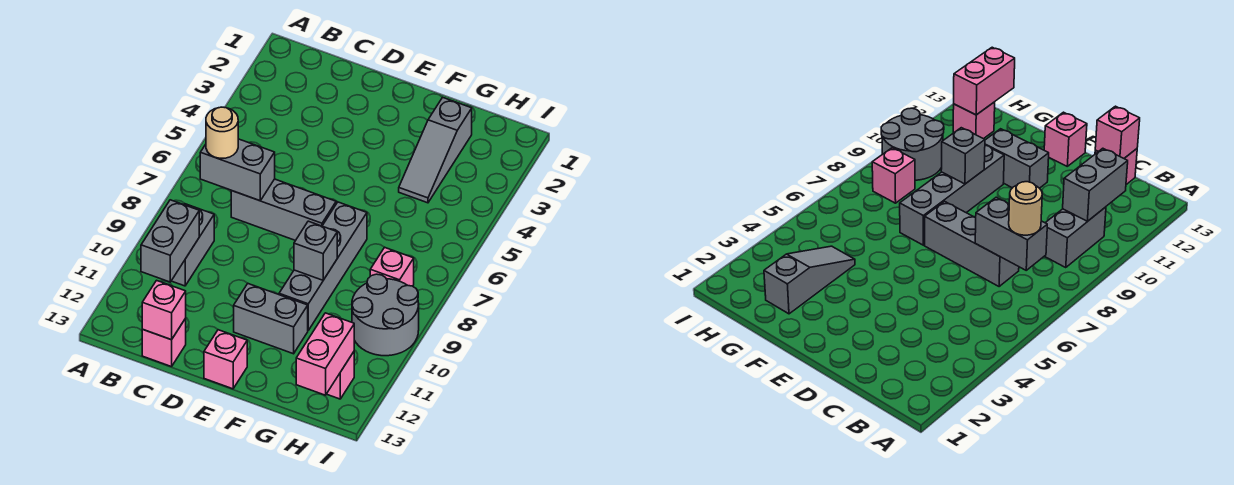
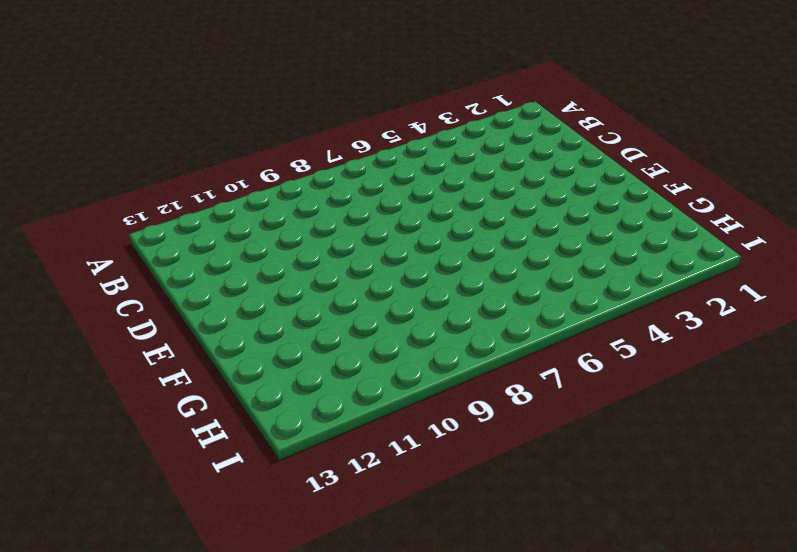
none -> grey brick B9:B10 level 1
none -> grey brick C7:E7 level 1
none -> pink brick C13 level 1

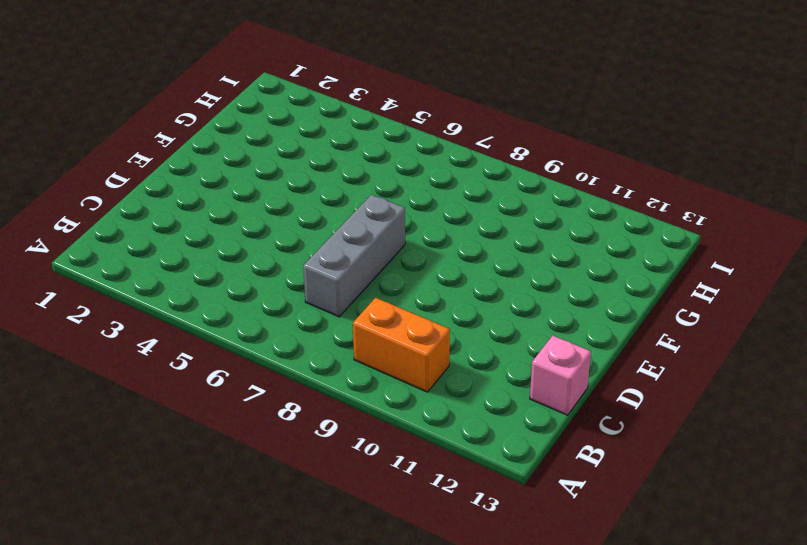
orange brick B9:B10 level 1 -> grey brick B9:B10 level 1
none -> grey brick E11:F11 level 1
none -> pink brick E13 level 1
none -> grey brick F7:F10 level 1

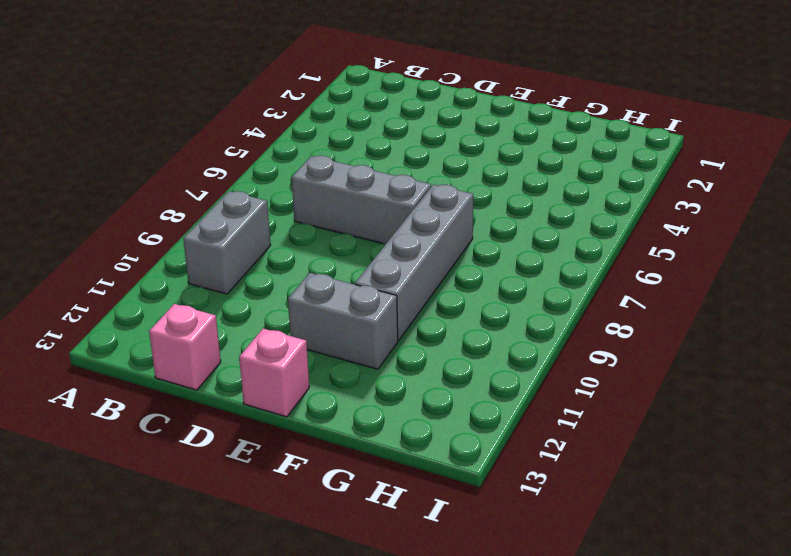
none -> grey slope G2:G4 level 1 top 2
none -> pink brick H8 level 1
none -> grey round brick H9:I10 level 1

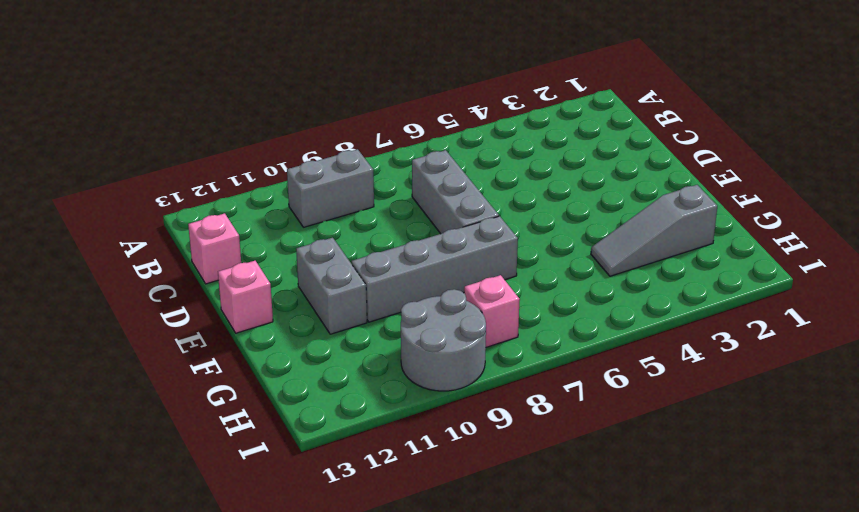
none -> pink brick H12 level 1
none -> grey brick B7:C7 level 2
none -> grey brick B10:B11 level 2

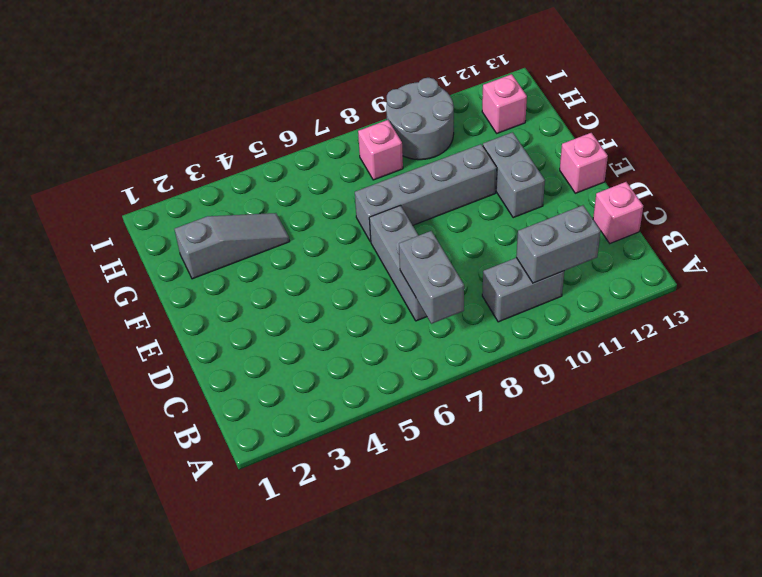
none -> pink brick C13 level 2
none -> grey brick F9 level 2
none -> pink brick H12:H13 level 2

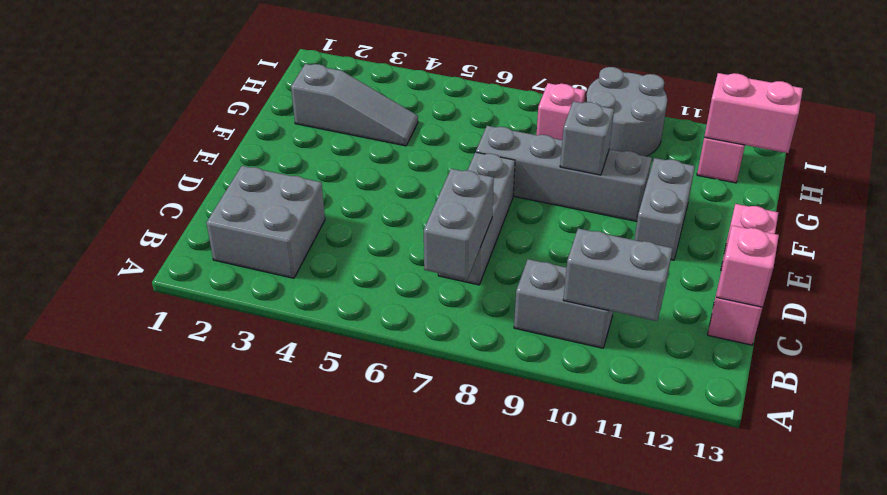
grey brick B2:C3 level 1 -> none
none -> tan round brick B7 level 3

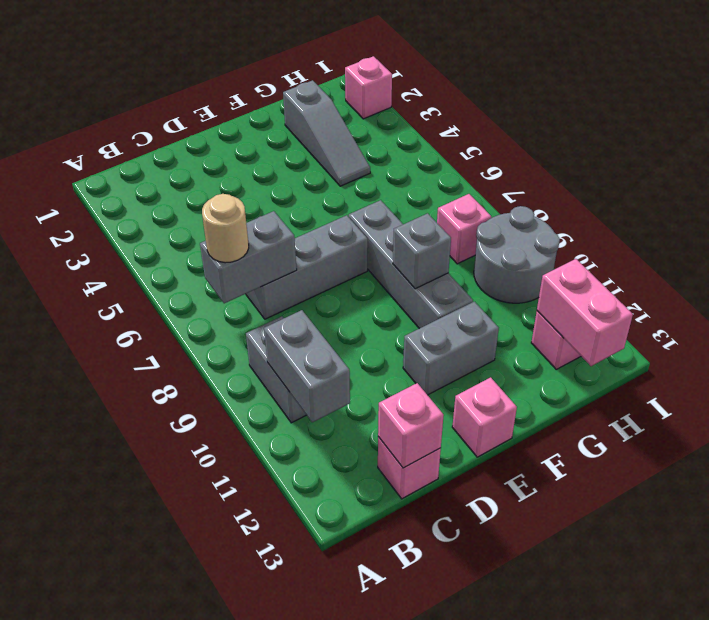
pink brick I2 level 1 -> none

